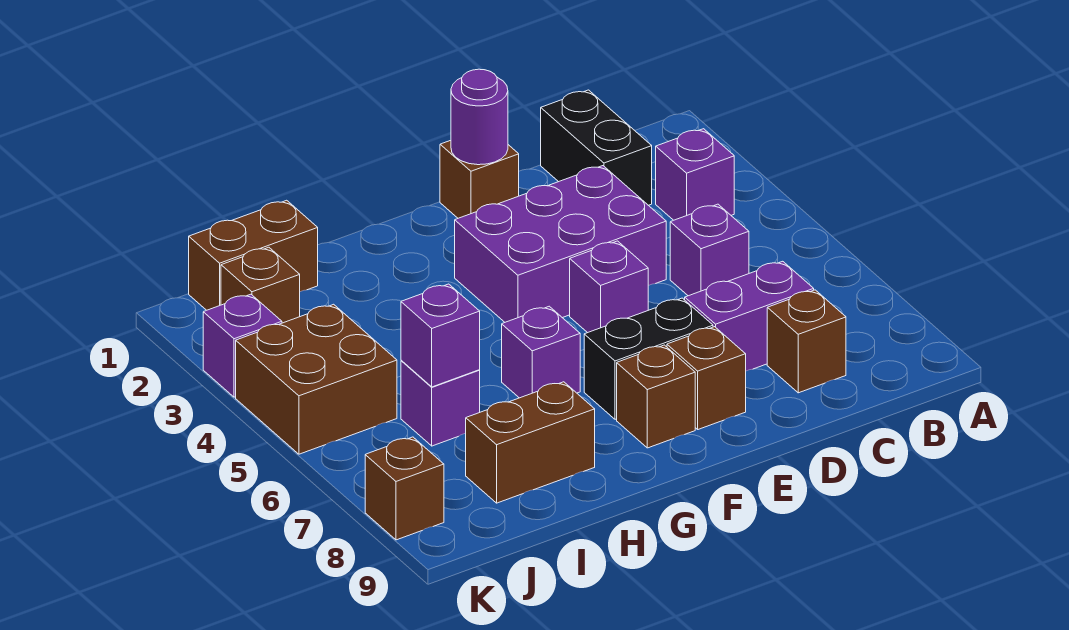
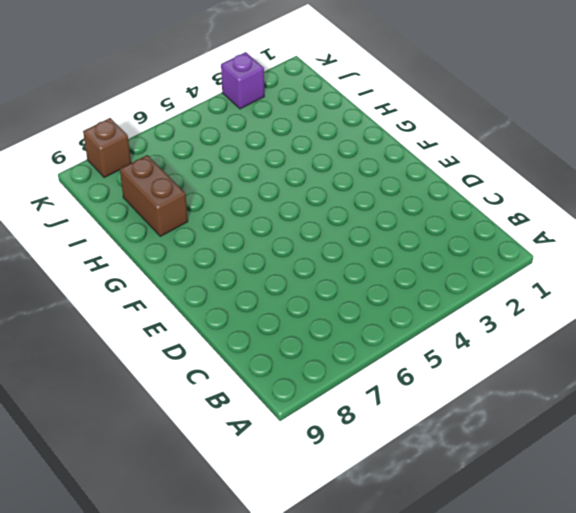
none -> purple brick B3 level 1
none -> black brick C1:C2 level 1
none -> purple brick C5 level 1

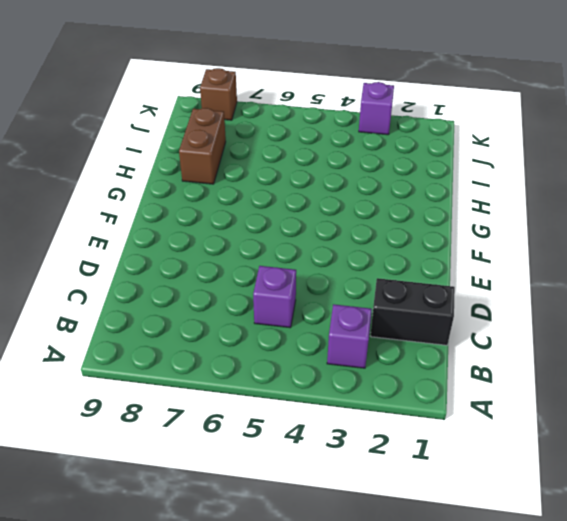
none -> purple brick C7:D7 level 1
none -> brown brick C8 level 1
none -> purple brick D3:F4 level 1

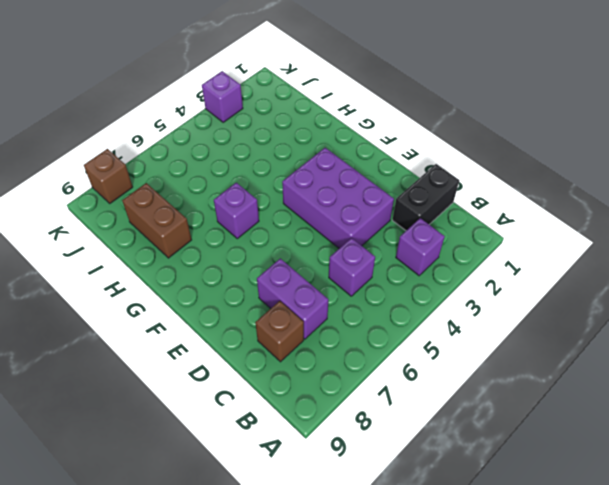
none -> brown brick E1 level 1
none -> purple brick E5 level 1
none -> black brick E7:F7 level 1

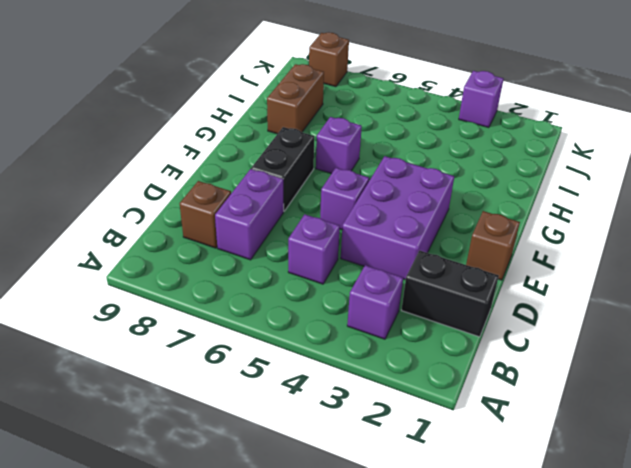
none -> brown brick E8 level 1
none -> brown brick F8 level 1
none -> brown brick I1:J1 level 1

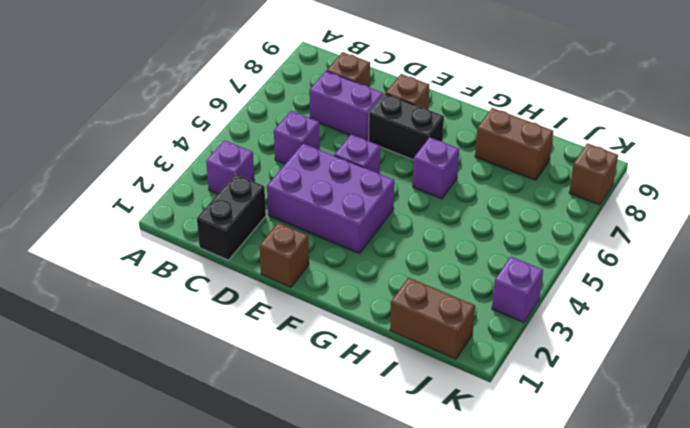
none -> brown brick F8 level 1
none -> purple brick I6 level 1
none -> brown brick J2 level 1

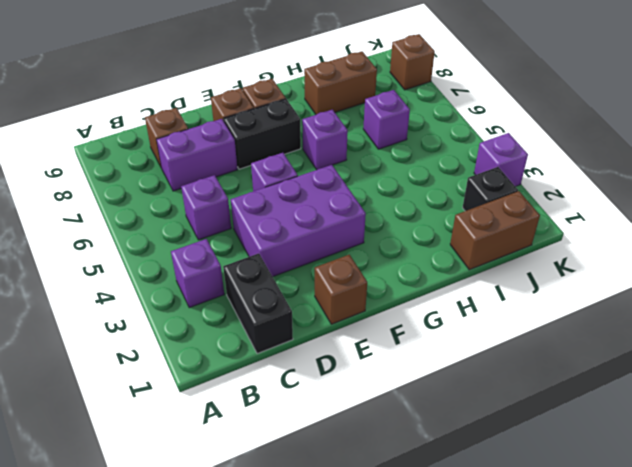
black brick J2 level 1 -> brown brick J2 level 1
none -> brown brick J4:K5 level 1
none -> purple round brick E1 level 2
none -> purple brick I6 level 2

